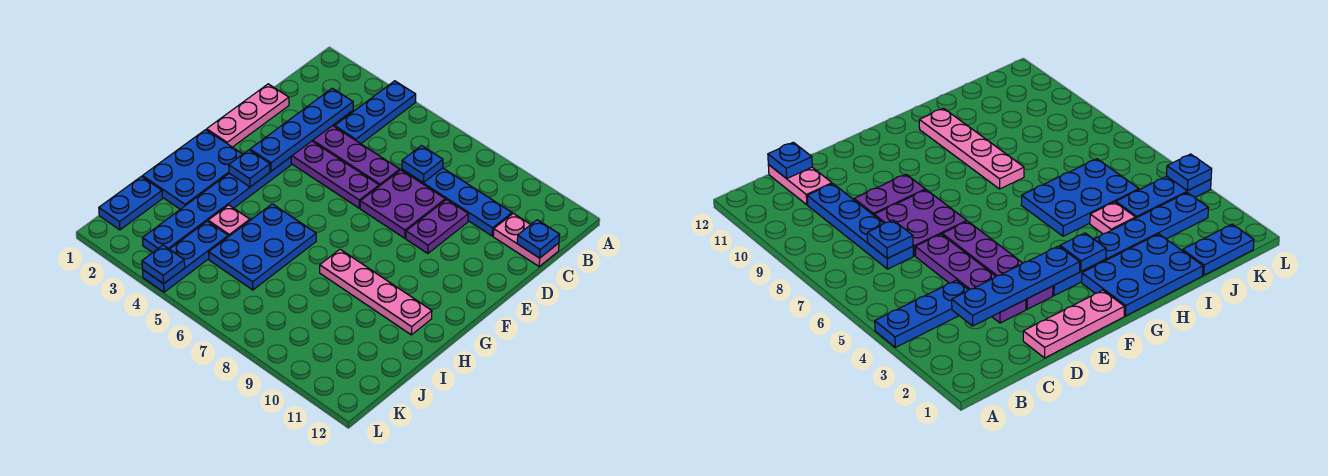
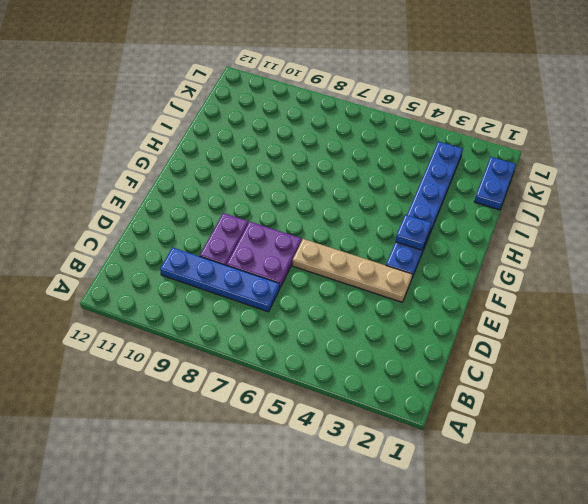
tan plate E3:E6 level 1 -> purple plate E3:E6 level 1
none -> blue plate A4:C4 level 1
none -> pink plate C11:C12 level 1
none -> pink plate D1:F1 level 1

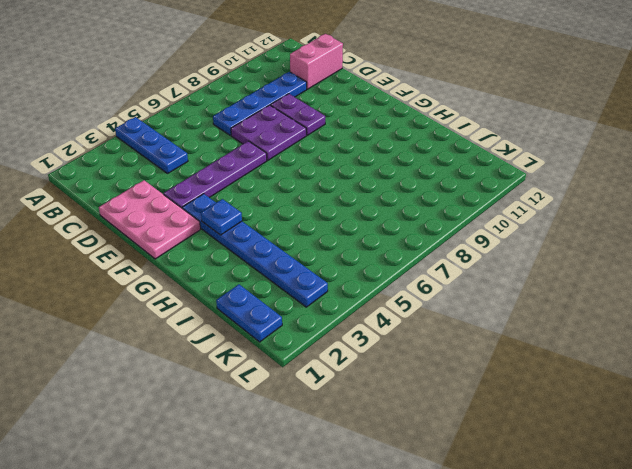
pink brick C11:C12 level 1 -> pink plate C11:C12 level 1
pink plate D1:F2 level 1 -> pink plate D1:F1 level 1
none -> purple plate D3:D6 level 1
none -> blue plate G1:I2 level 1
none -> blue plate H5:J6 level 1

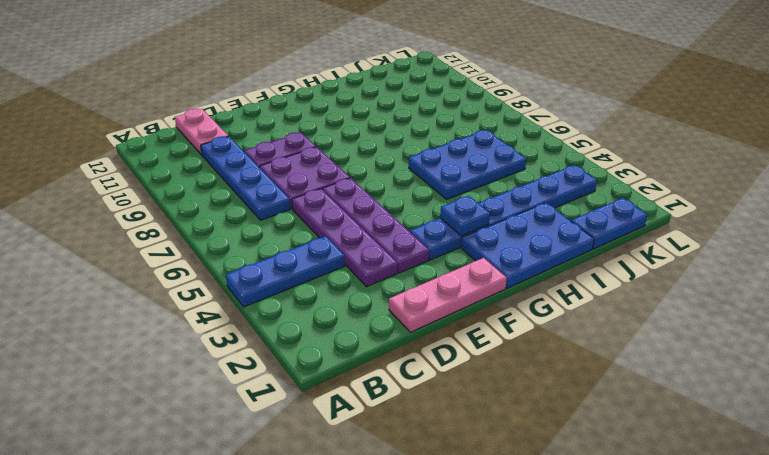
none -> pink plate H8:H11 level 1
none -> pink plate I4 level 1
none -> blue plate J4:L4 level 1

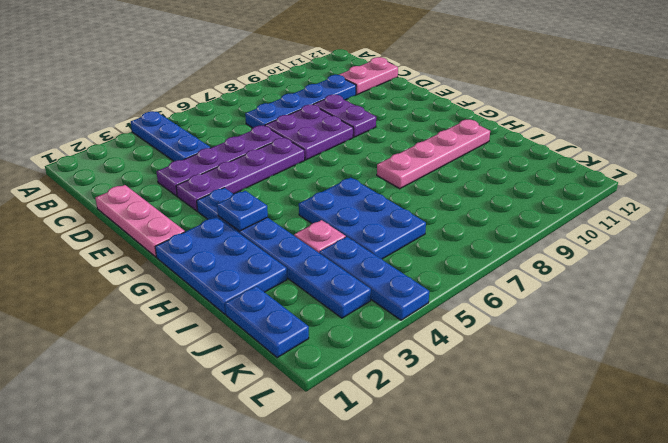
none -> blue plate C3:F3 level 2
none -> blue plate C7 level 2
none -> blue plate C12 level 2

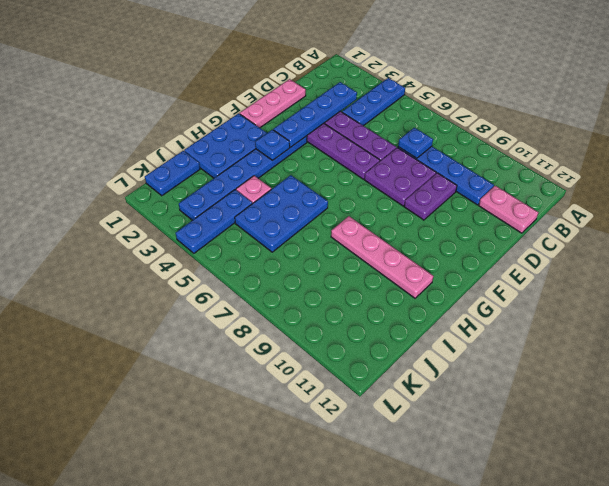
none -> blue plate C12 level 2
none -> blue plate L4 level 2

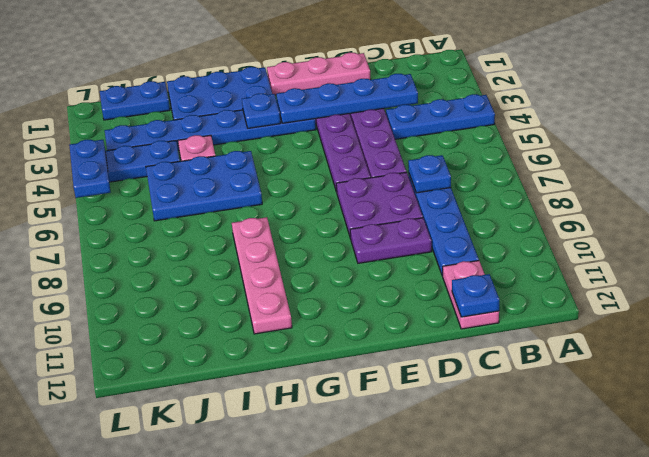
blue plate L4:L5 level 2 -> blue plate L4 level 2

